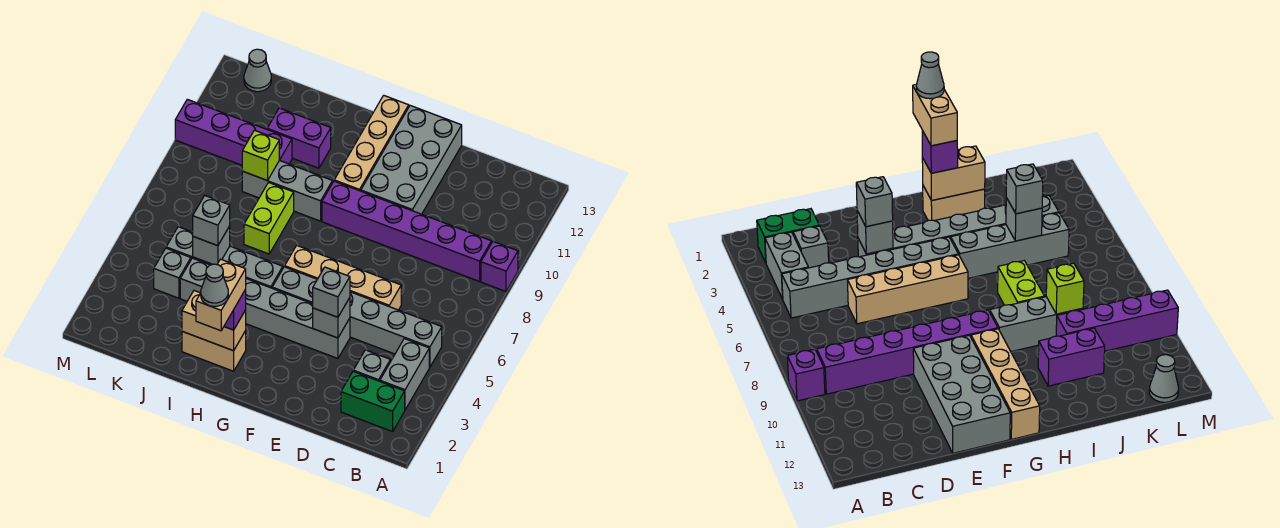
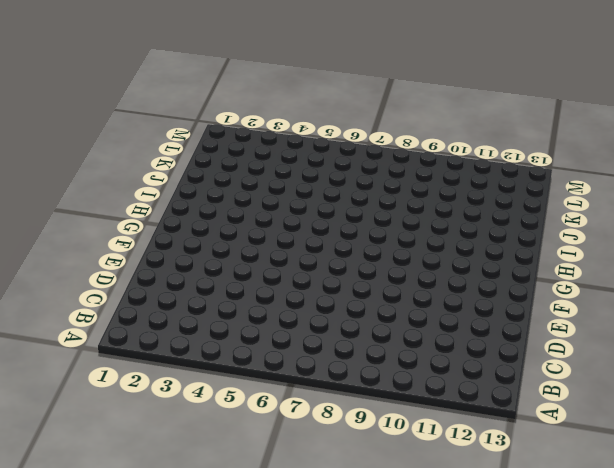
none -> purple brick A9 level 1
none -> green brick B2:C2 level 1
none -> grey brick B3:B4 level 1

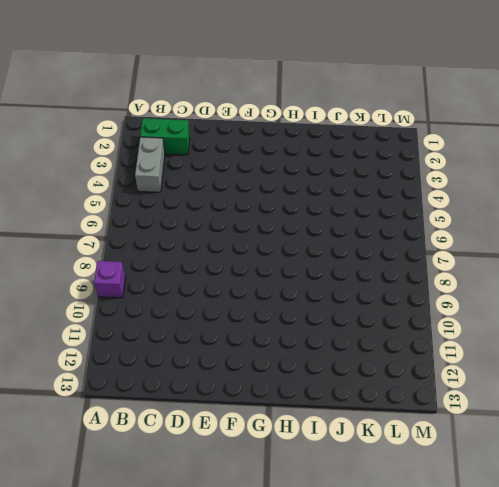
none -> grey brick B5:G5 level 1
none -> purple brick B9:G9 level 1
none -> grey brick C3 level 1

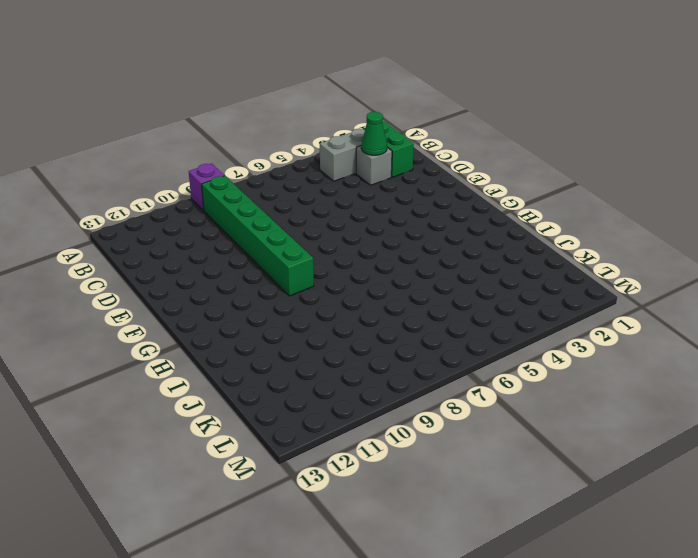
green brick B9:G9 level 1 -> purple brick B9:G9 level 1
green cone C3 level 2 -> none
none -> grey brick B5:G5 level 1
none -> tan brick D6:G6 level 1
none -> grey brick E4:J4 level 1

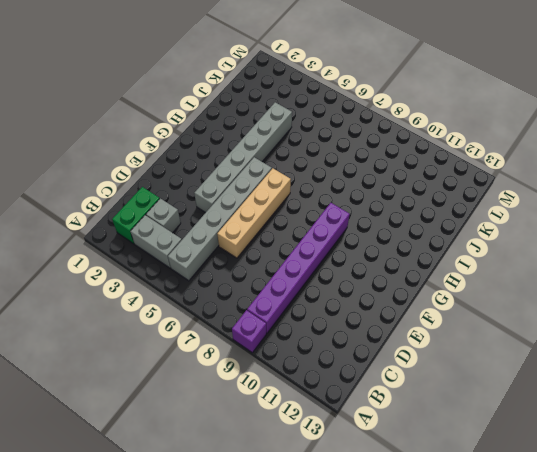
none -> grey brick E10:F13 level 1
none -> tan brick G10:G13 level 1
none -> tan brick H2:I2 level 1

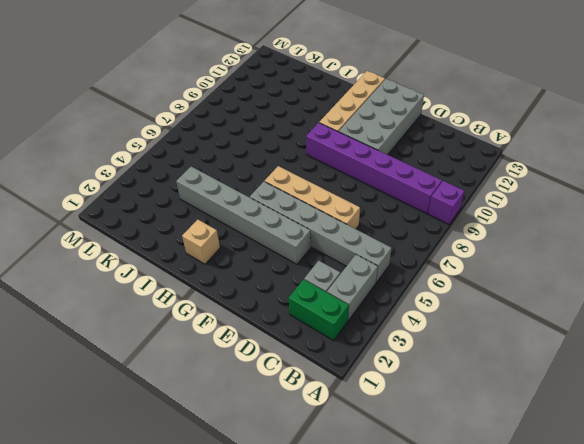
tan brick H2 level 1 -> tan brick H2:I2 level 1
none -> grey brick H5:K5 level 1
none -> grey brick H9:J9 level 1
none -> lime brick I7:I8 level 1

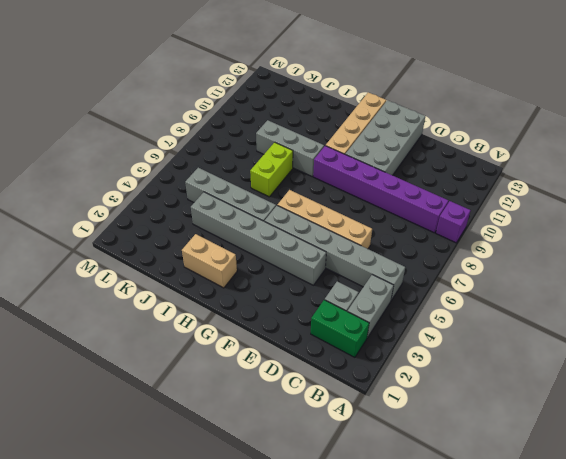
none -> purple brick I11:J11 level 1
none -> purple brick J10:M10 level 1
none -> grey brick K4 level 1

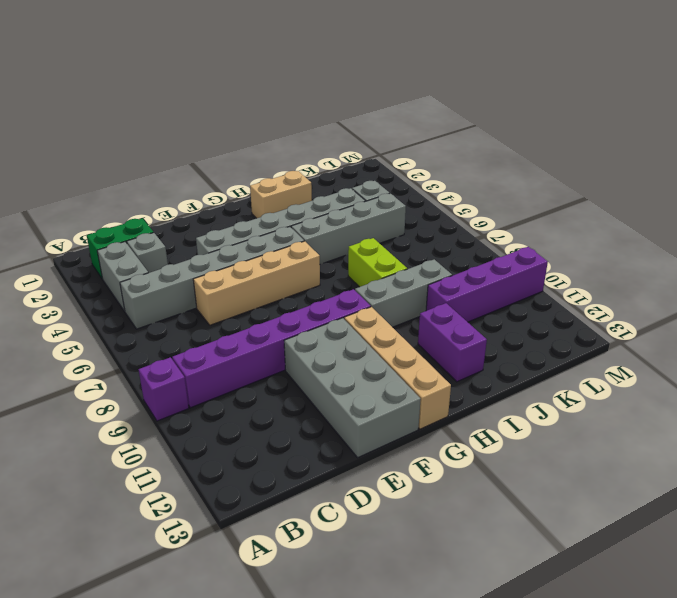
purple brick I11:I12 level 1 -> purple brick I11:J11 level 1
none -> grey cone L13 level 1
none -> grey brick E4 level 2
none -> tan brick H2:I2 level 2

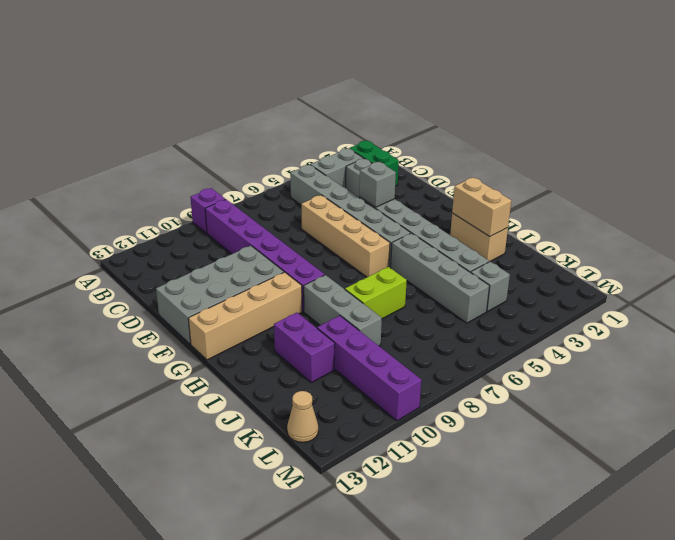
tan cone L13 level 1 -> grey cone L13 level 1
none -> grey brick J5 level 2
none -> lime brick J9 level 2
none -> grey brick E4 level 3

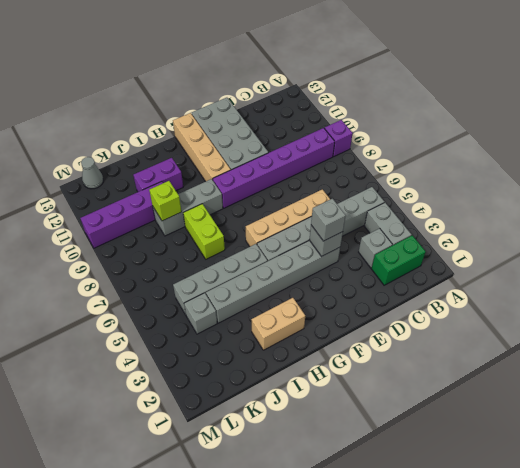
none -> tan brick H2:I2 level 2
none -> grey brick J5 level 2
none -> purple brick H2 level 3

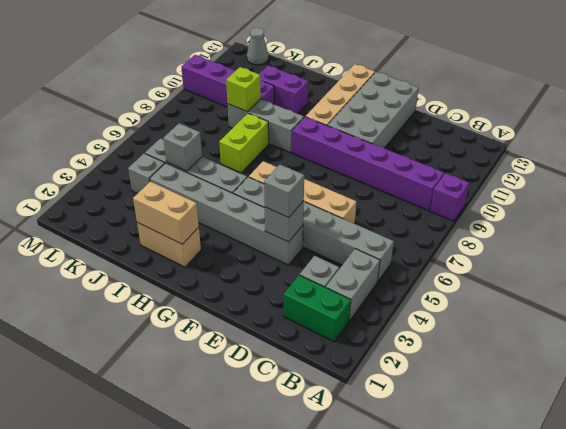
none -> purple brick H2 level 3
none -> grey brick J5 level 3
none -> tan brick H1:H2 level 4

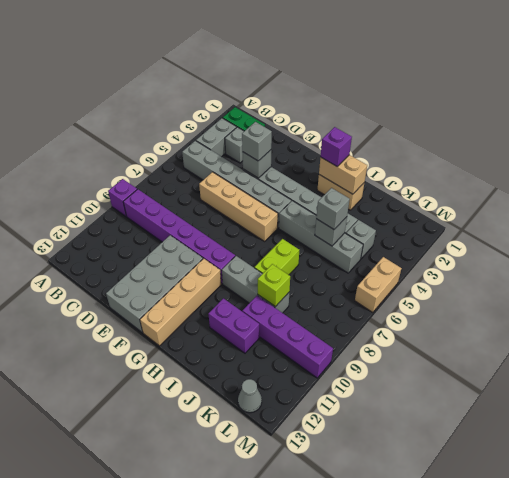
tan brick M5:M6 level 1 -> tan brick H1:H2 level 4
none -> grey cone H1 level 5

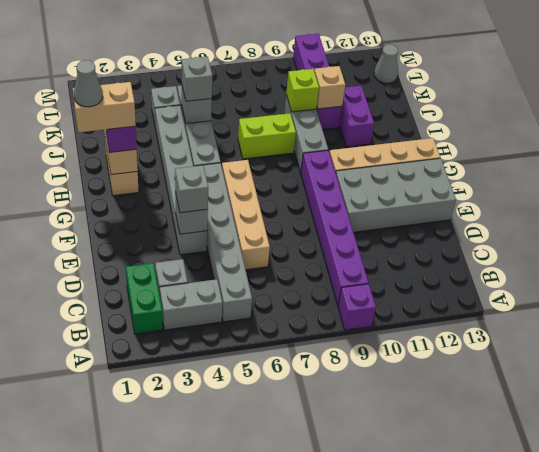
tan brick J10 level 2 -> none

